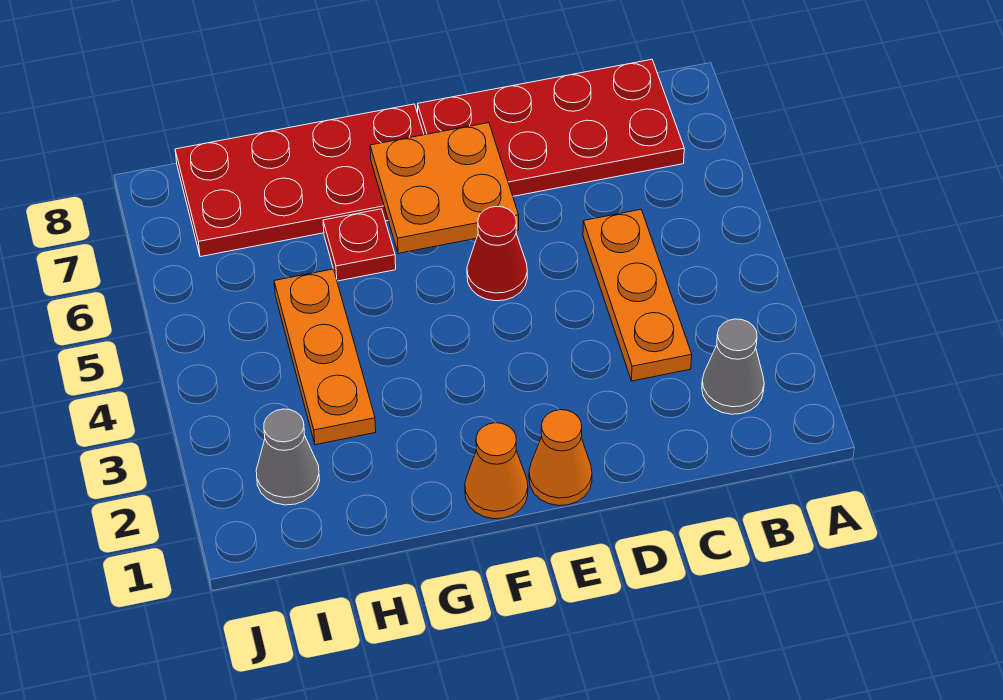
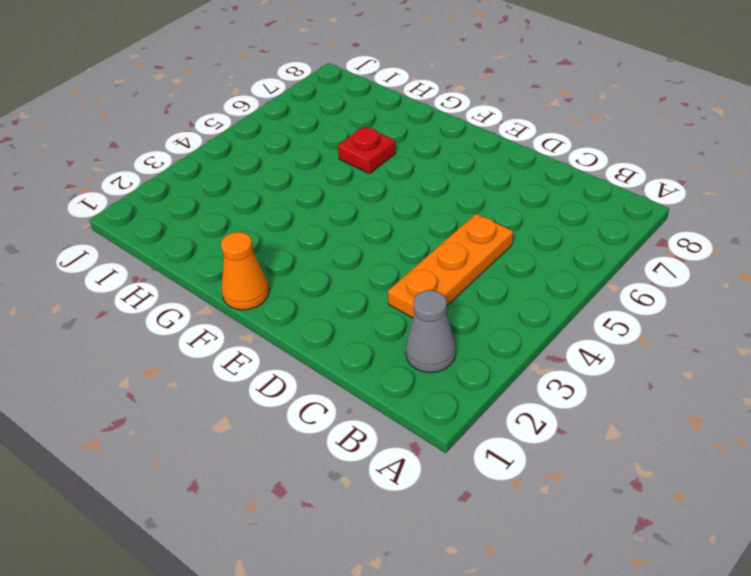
none -> red plate B7:E8 level 1
none -> orange cone E1 level 1

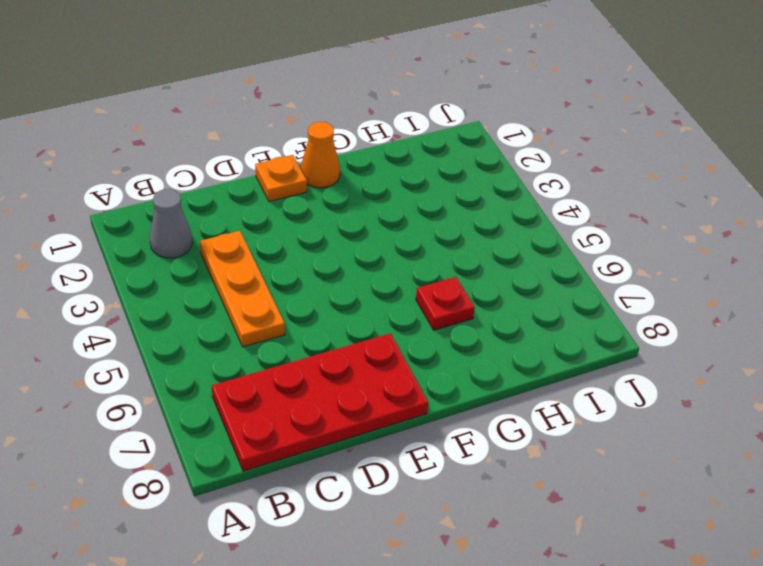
orange plate E1 level 1 -> orange cone E1 level 1
none -> red cone E5 level 1
none -> red plate F7:I8 level 1

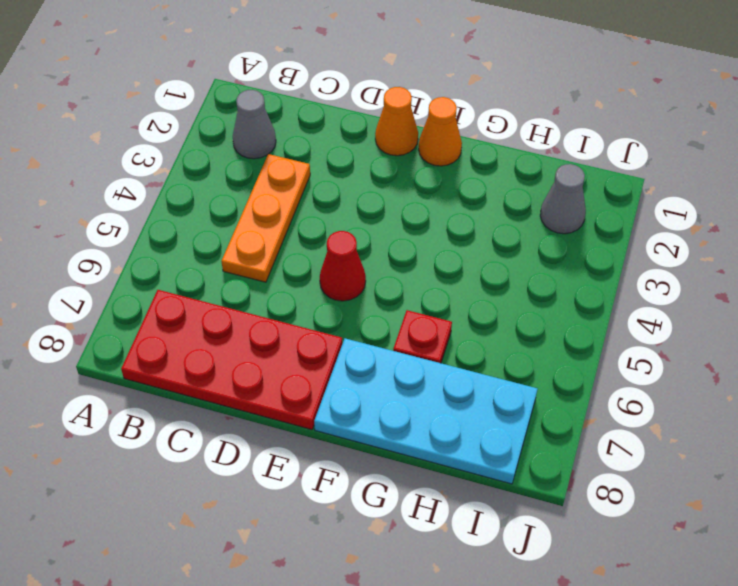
cyan plate F7:I8 level 1 -> red plate F7:I8 level 1
none -> orange plate H3:H5 level 1
none -> orange plate E6:F7 level 2

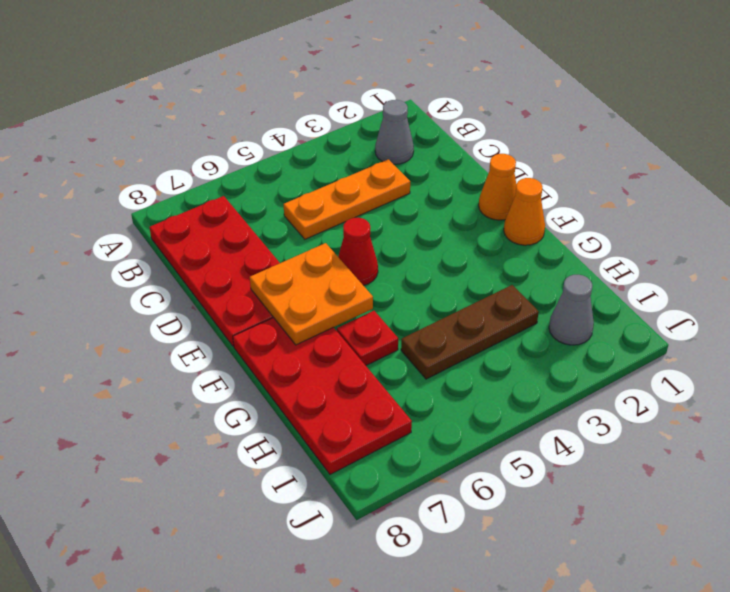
brown plate H3:H5 level 1 -> orange plate H3:H5 level 1

